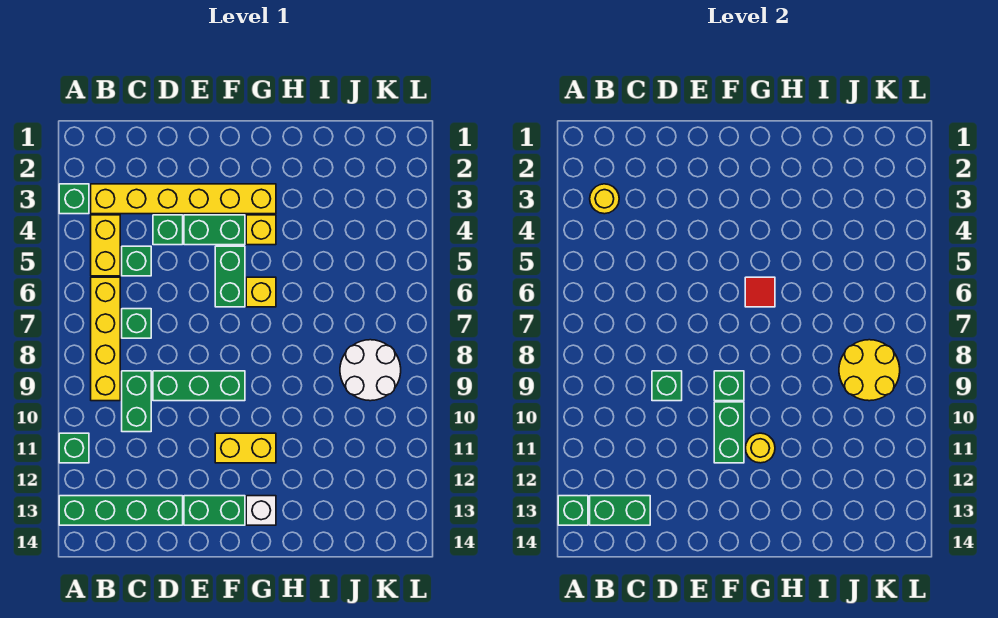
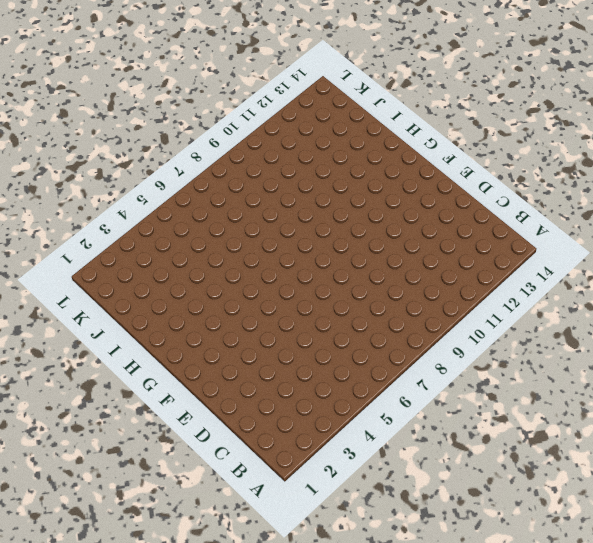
none -> green brick A3 level 1
none -> green brick A11 level 1
none -> green brick A13:D13 level 1

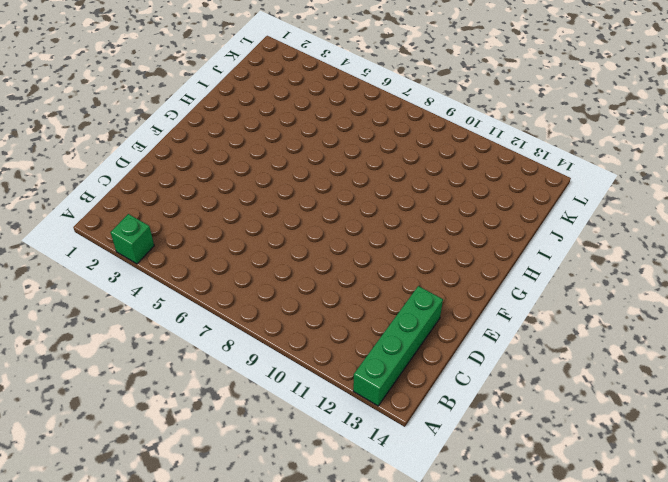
none -> green brick A11 level 1
none -> yellow brick B3:G3 level 1
none -> yellow brick B4:B5 level 1

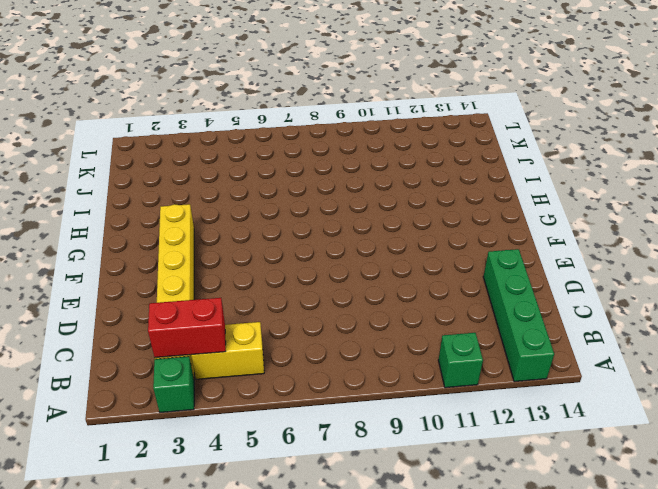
red brick B3:B4 level 2 -> yellow round brick B3 level 2
none -> yellow brick B6:B9 level 1
none -> green brick C5 level 1
none -> green brick C7 level 1

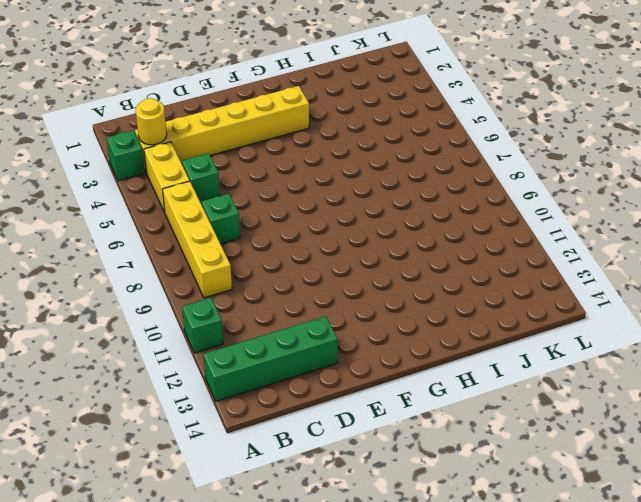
none -> green brick C9:C10 level 1
none -> green brick D4 level 1
none -> green brick D9:F9 level 1

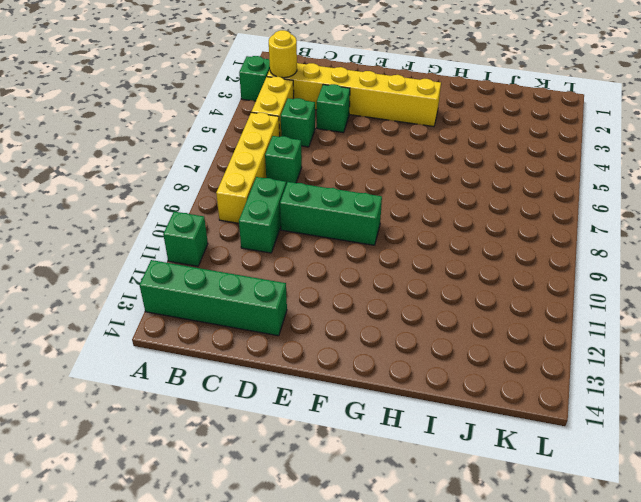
none -> green brick E4:F4 level 1
none -> green brick E13:F13 level 1
none -> green brick F5:F6 level 1

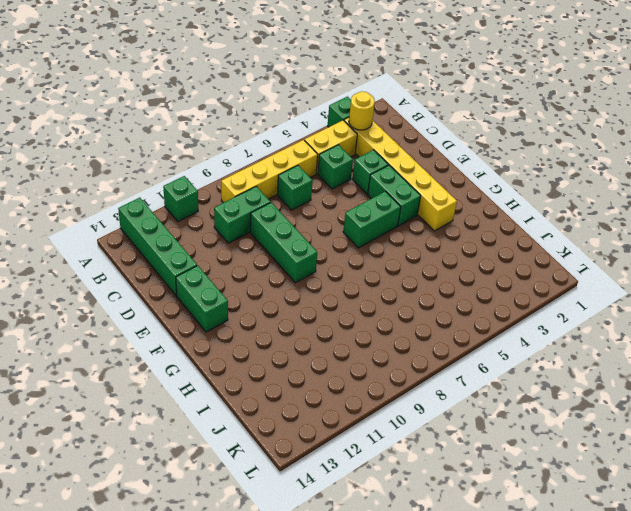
none -> yellow brick F11:G11 level 1
none -> yellow brick G4 level 1
none -> yellow brick G6 level 1

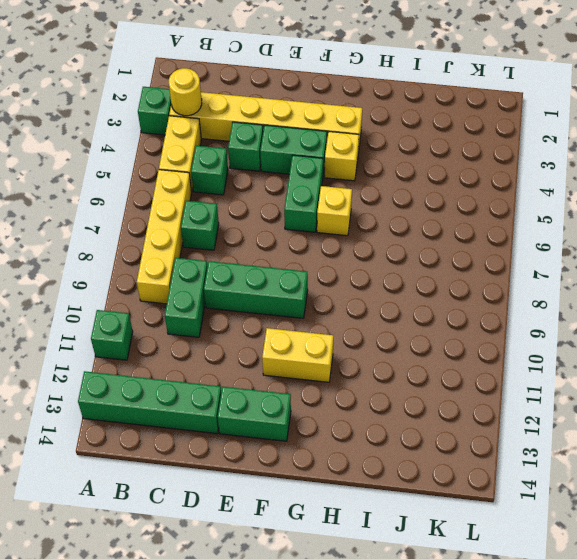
none -> white brick G13 level 1
none -> white round brick J8:K9 level 1
none -> green brick A13 level 2

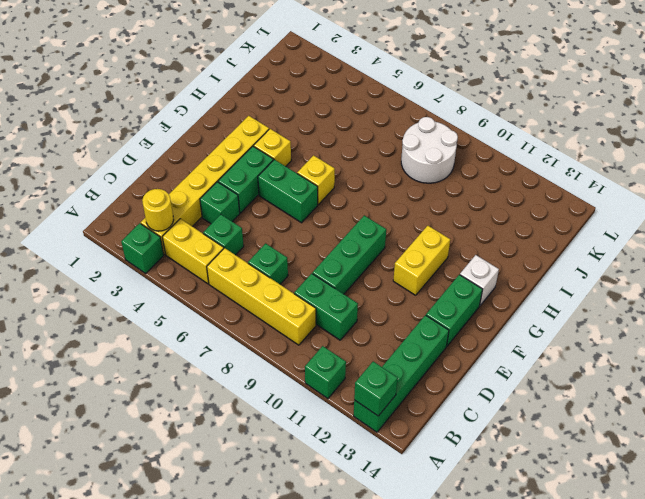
none -> green brick B13:C13 level 2
none -> green brick D9 level 2
none -> green brick F9 level 2

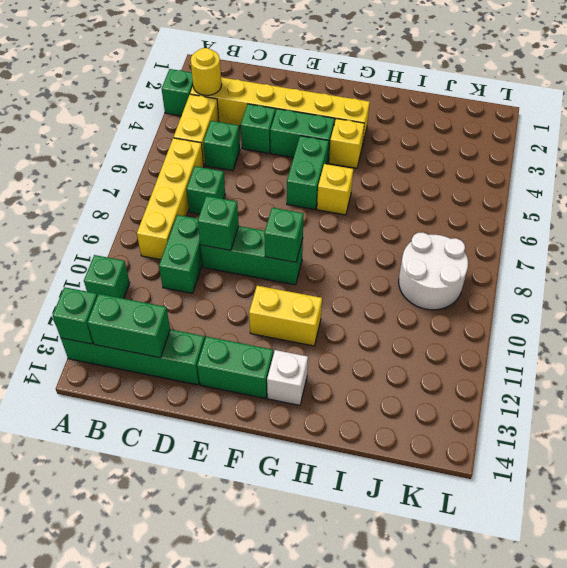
none -> green brick F10:F11 level 2
none -> red tile G6 level 2
none -> yellow round brick G11 level 2

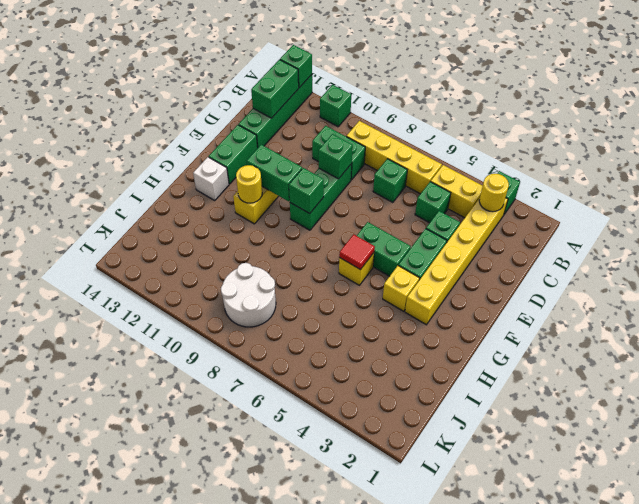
none -> yellow round brick J8:K9 level 2

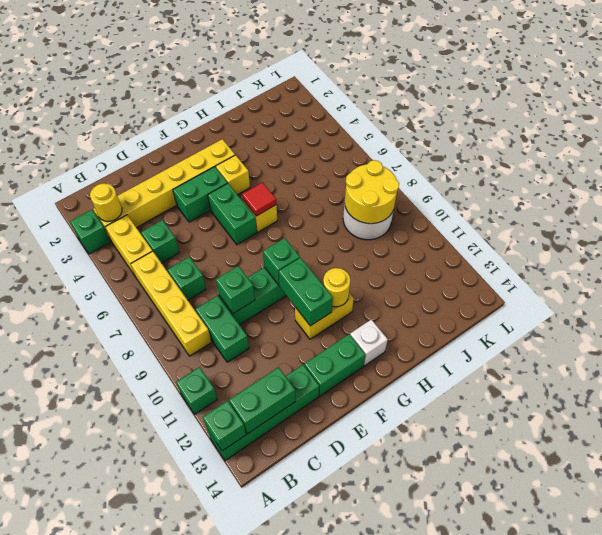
none -> green brick D4 level 1

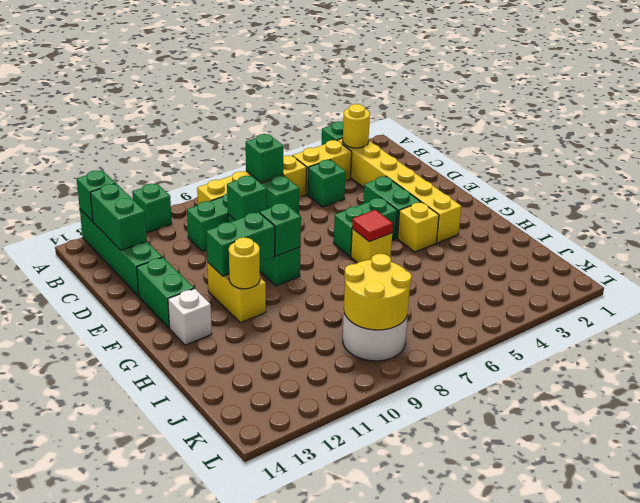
green brick B7 level 2 -> green brick D4 level 1

